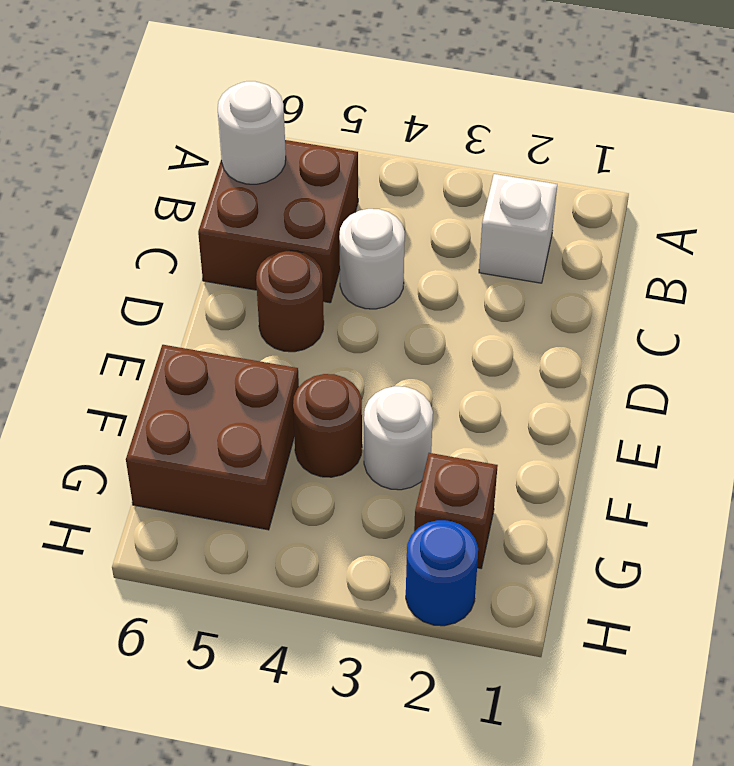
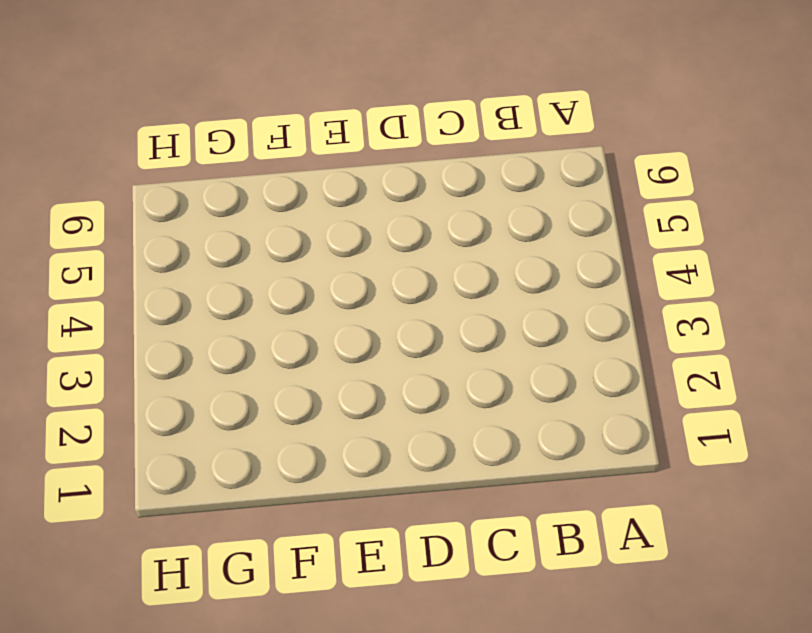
none -> white brick B2 level 1
none -> brown brick B5:C6 level 1

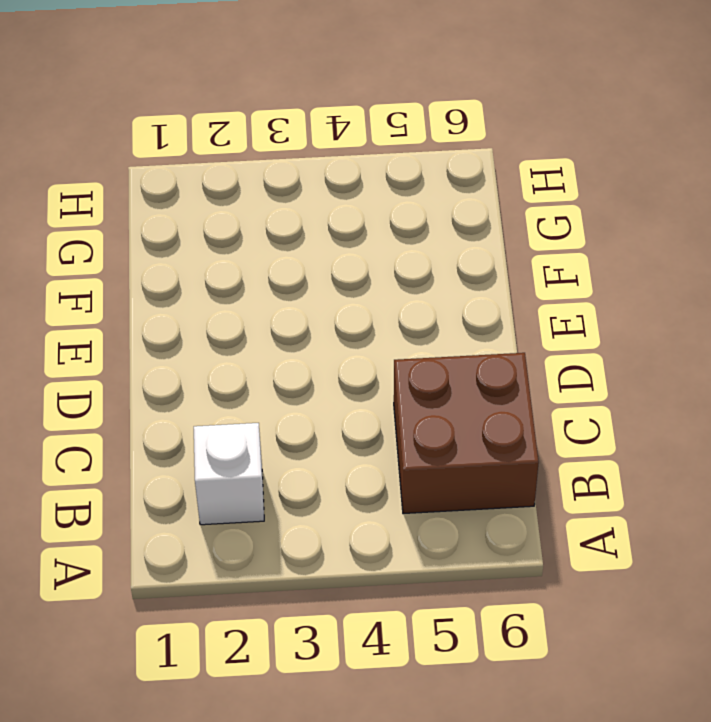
none -> white round brick C4 level 1
none -> brown round brick D5 level 1

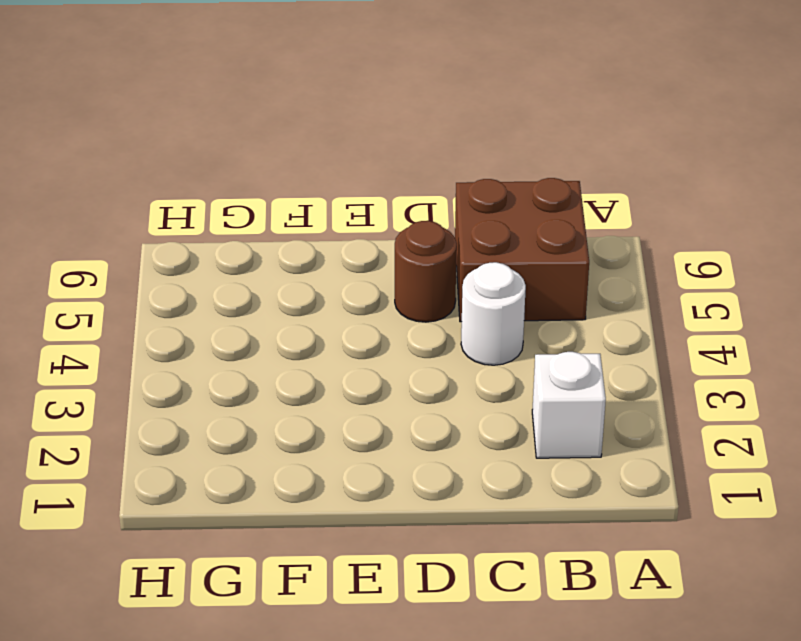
none -> white round brick F3 level 1
none -> brown round brick F4 level 1

